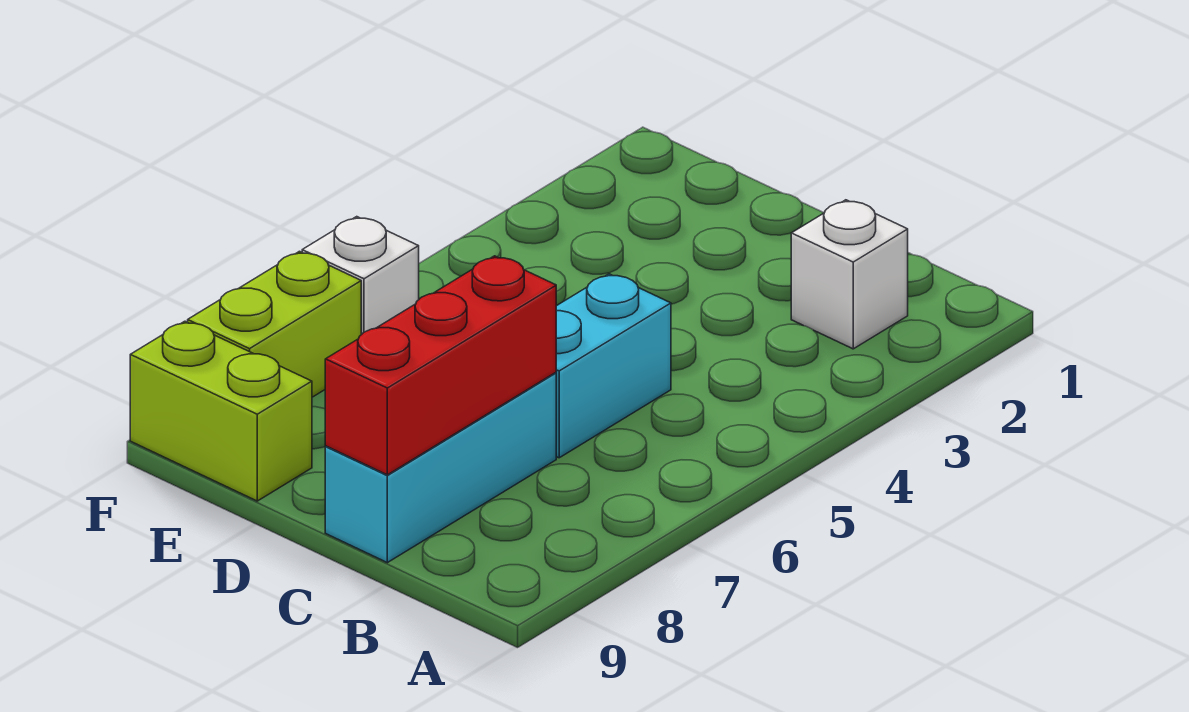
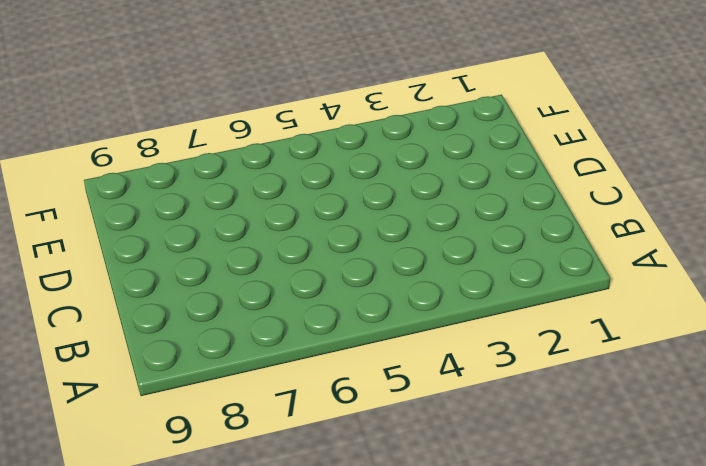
none -> white brick B2 level 1
none -> cyan brick C5:C6 level 1

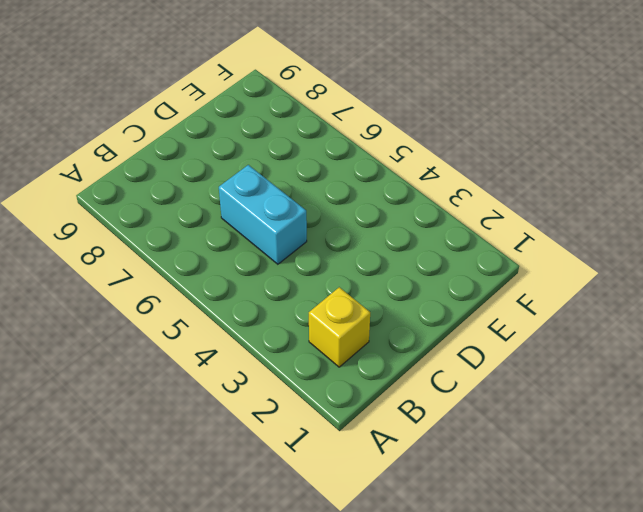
yellow brick B2 level 1 -> white brick B2 level 1
none -> cyan brick C7:C9 level 1
none -> lime brick E9:F9 level 1

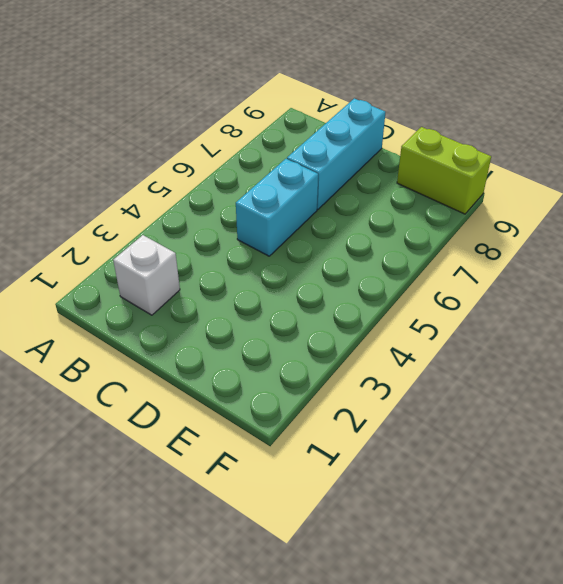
none -> white brick F6 level 1
none -> lime brick F7:F8 level 1

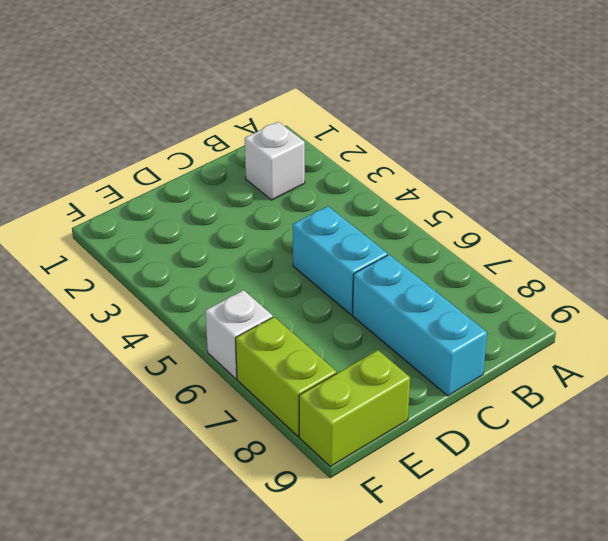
none -> red brick C7:C9 level 2

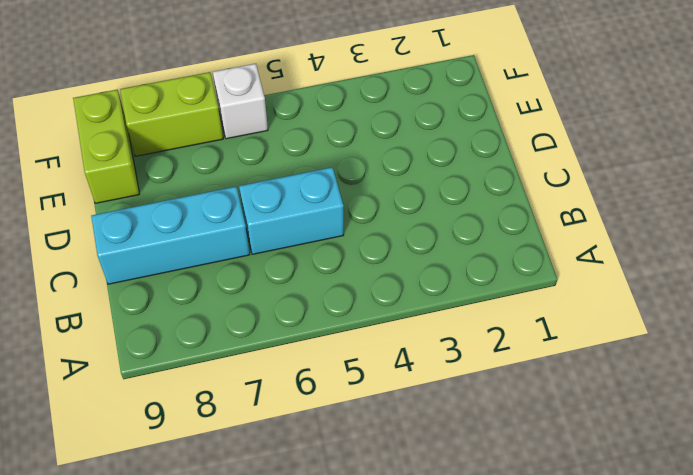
none -> white brick B2 level 1
none -> red brick C7:C9 level 2

